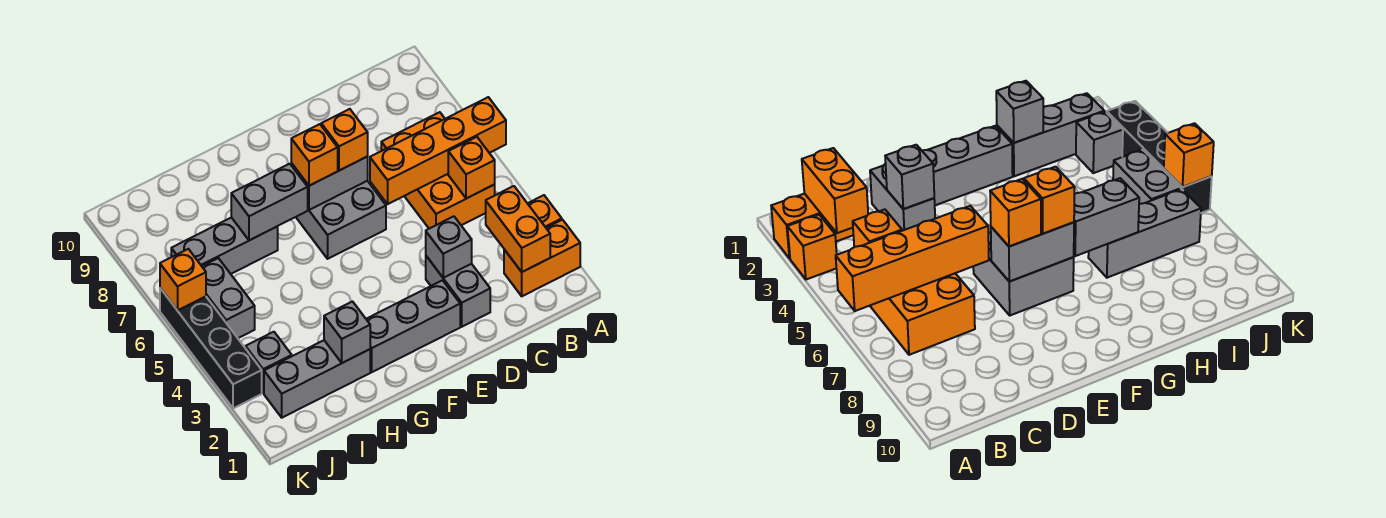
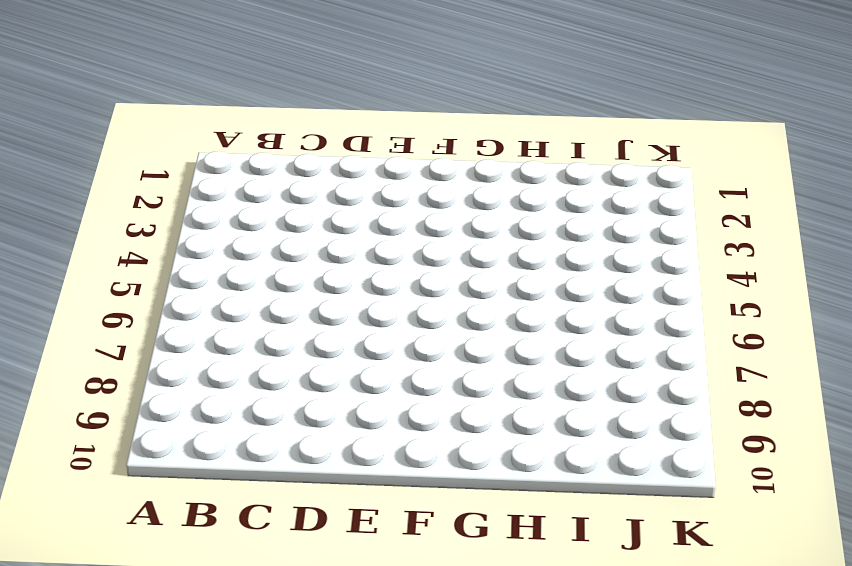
none -> orange brick A2:B2 level 1
none -> orange brick A3 level 1
none -> orange brick B5:C7 level 1

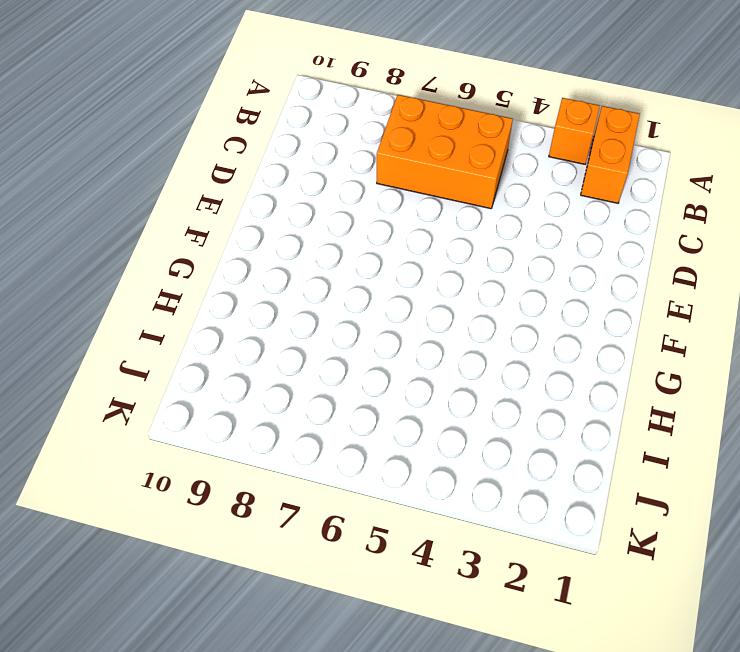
none -> grey brick D2:D3 level 1
none -> grey brick E2:G2 level 1
none -> grey brick E6:F7 level 1

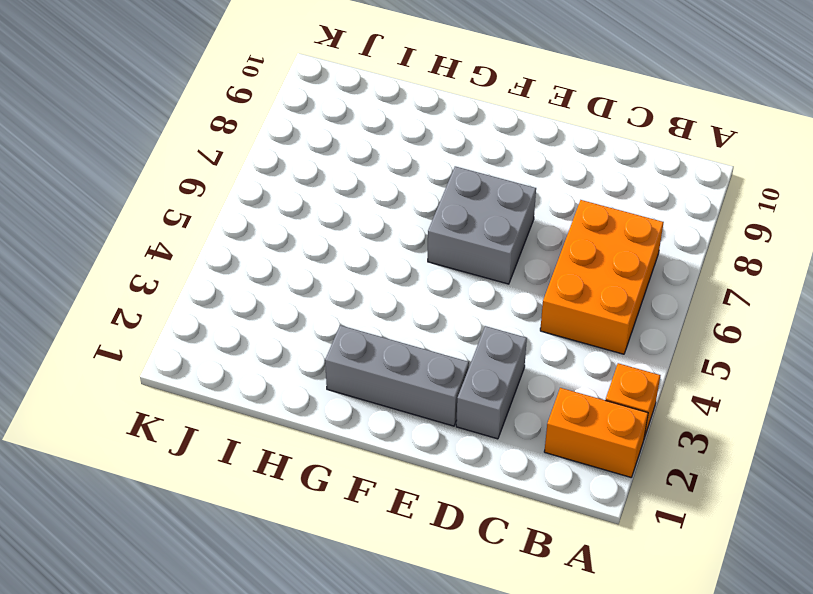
none -> grey brick H2:J2 level 1
none -> grey brick H7:J7 level 1
none -> grey brick J3 level 1

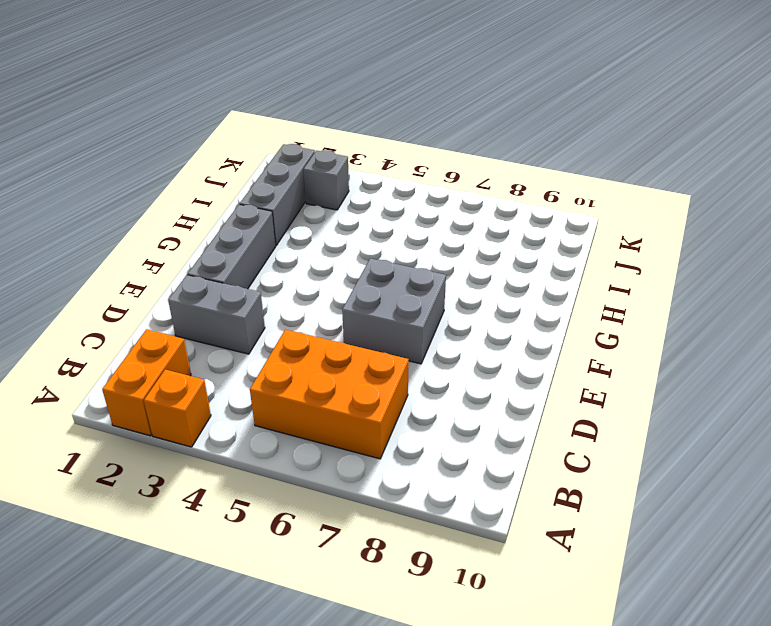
none -> grey brick H7:J7 level 1
none -> grey brick J5:J6 level 1
none -> black brick K3:K6 level 1

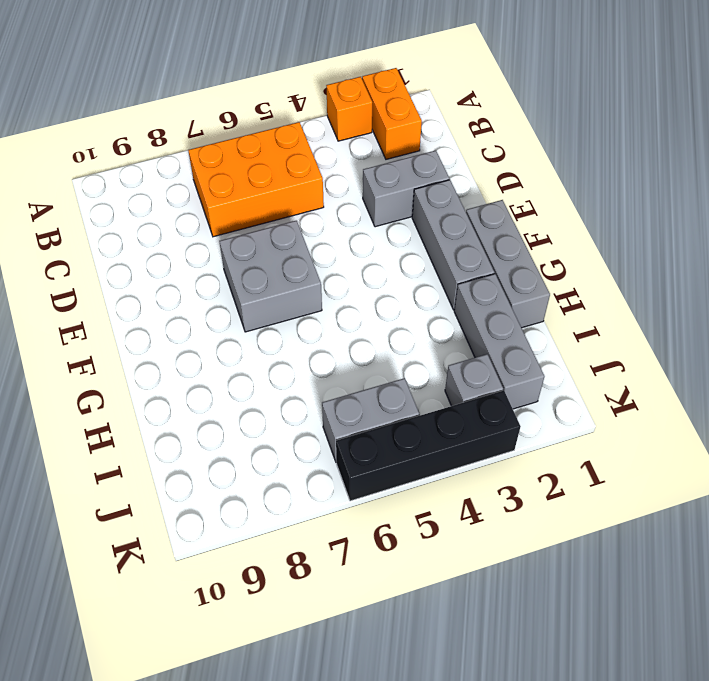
grey brick F1:H1 level 1 -> grey brick H7:J7 level 1
none -> orange brick A6:D6 level 2
none -> orange brick B2:B3 level 2
none -> orange brick B5 level 2

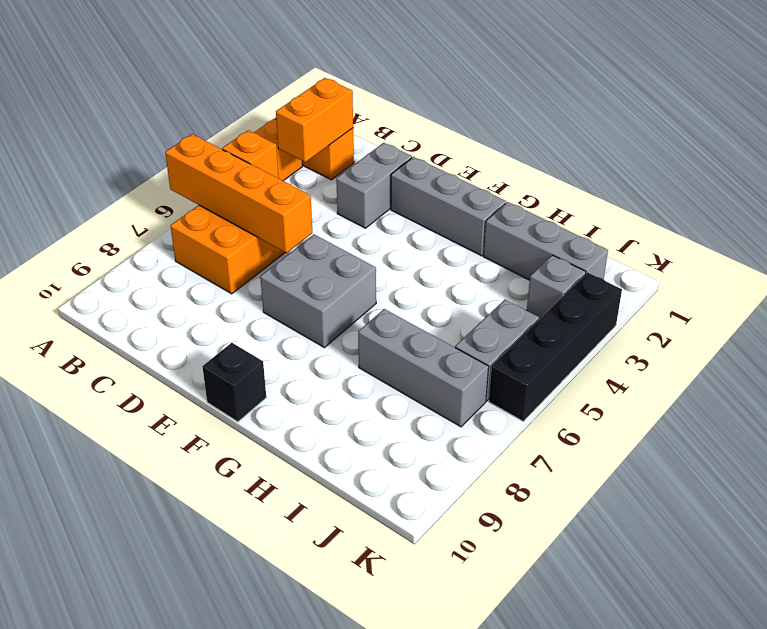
black brick F10 level 1 -> none
none -> grey brick D3 level 2
none -> grey brick E7:F7 level 2
none -> grey brick G7:H7 level 2

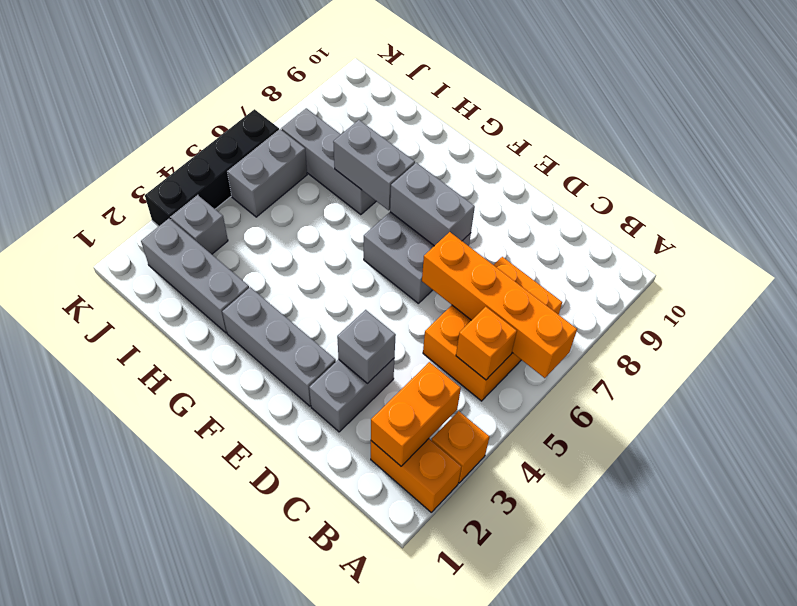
none -> grey brick H2 level 2
none -> orange brick K6 level 2
none -> orange brick E7 level 3

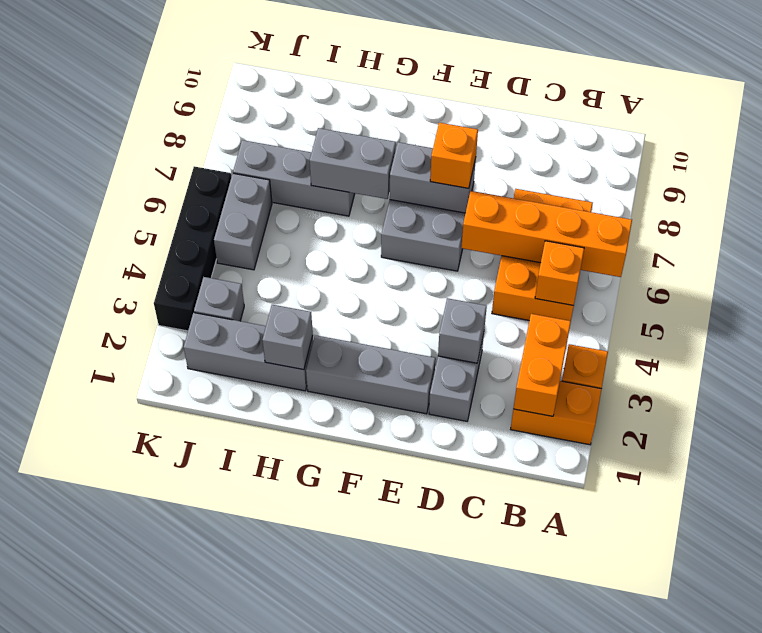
none -> orange brick K6 level 2
none -> orange brick F7 level 3

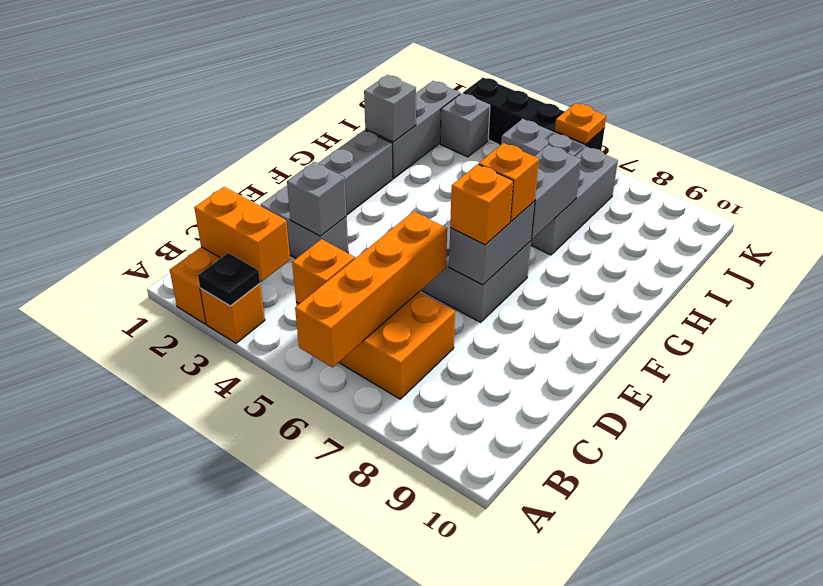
black plate A3 level 2 -> none
orange plate K6 level 2 -> orange brick K6 level 2

